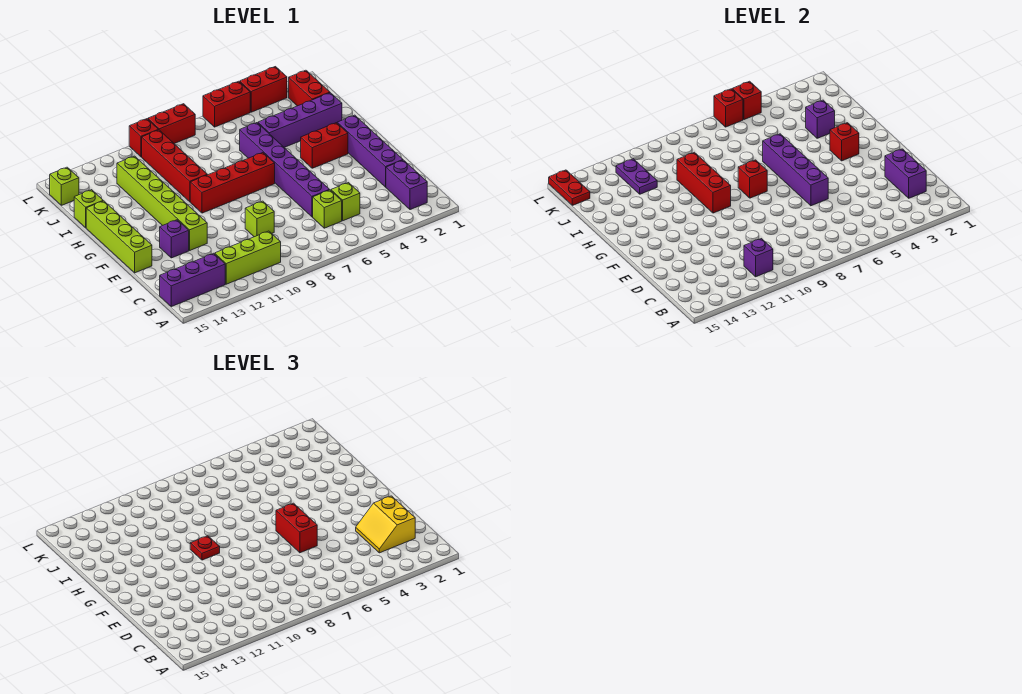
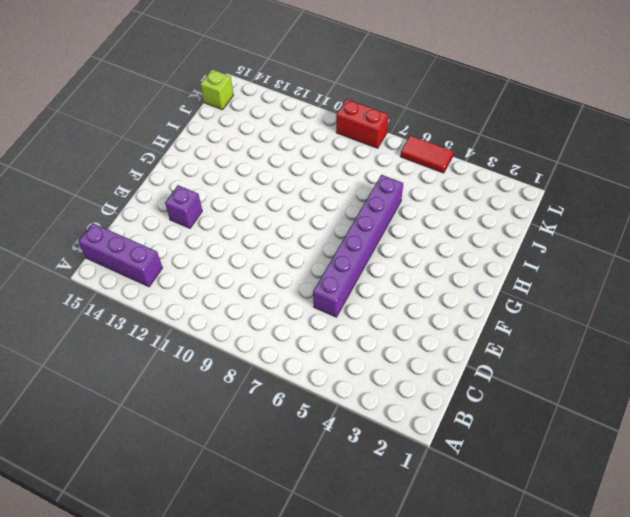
red tile L5:L6 level 1 -> red brick L5:L6 level 1
none -> purple brick B2:C2 level 1
none -> lime brick B10:B12 level 1
none -> lime brick C5 level 1
none -> lime brick C6 level 1

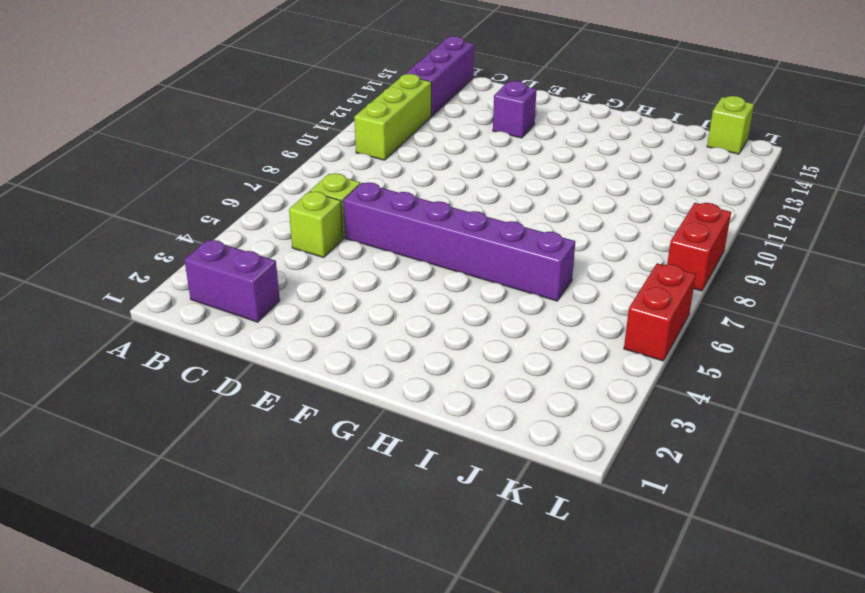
none -> purple brick D2:G2 level 1
none -> lime brick D9 level 1
none -> lime brick E12:J12 level 1
none -> lime brick E15:H15 level 1

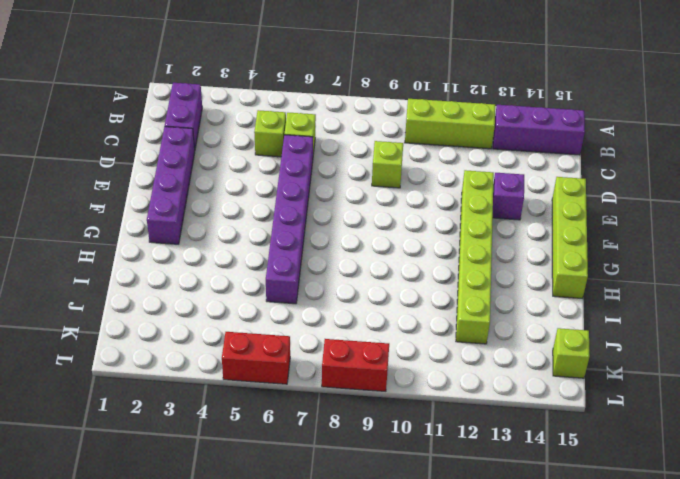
none -> red brick G3:G4 level 1
none -> red brick G7:G10 level 1
none -> red brick H10:K10 level 1
none -> purple brick I2:I5 level 1

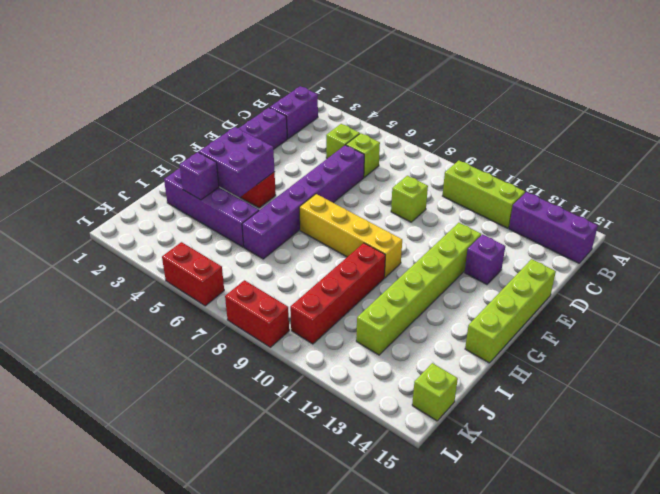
purple brick G3:H4 level 2 -> red brick G3 level 2
yellow brick G7:G10 level 1 -> red brick G7:G10 level 1
none -> lime brick I15 level 1
none -> red brick J2:K2 level 1
none -> red brick L3:L4 level 1
none -> red brick L10 level 1

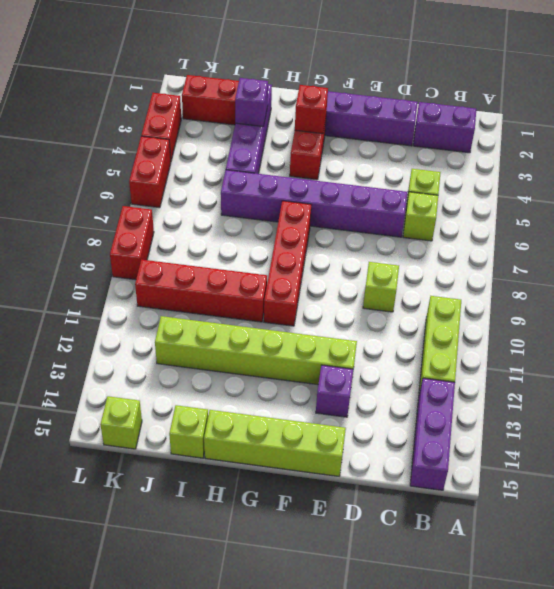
none -> red brick L10 level 1
none -> purple brick B11 level 2
none -> purple brick C2:D2 level 2
none -> purple brick E6:H6 level 2

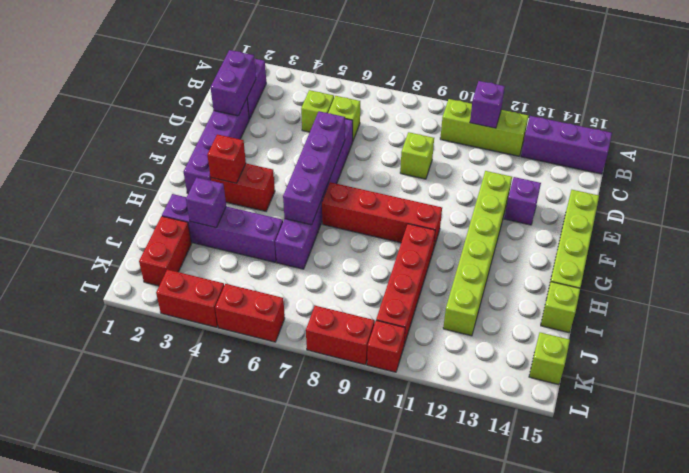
none -> red brick G8 level 2
none -> red brick G10:I10 level 2
none -> purple plate J12:K12 level 2
none -> red plate K15:L15 level 2

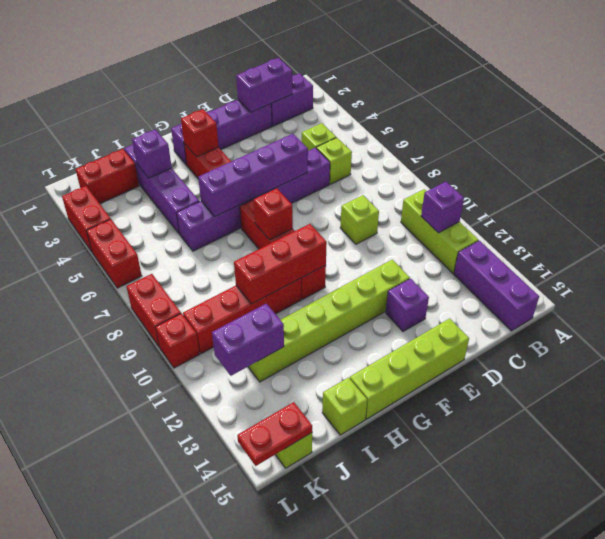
purple brick J12:K12 level 2 -> purple plate J12:K12 level 2
none -> red brick L5 level 2
none -> red brick L6 level 2
none -> yellow slope C2:D3 level 3 top 2
none -> red brick E6:F6 level 3

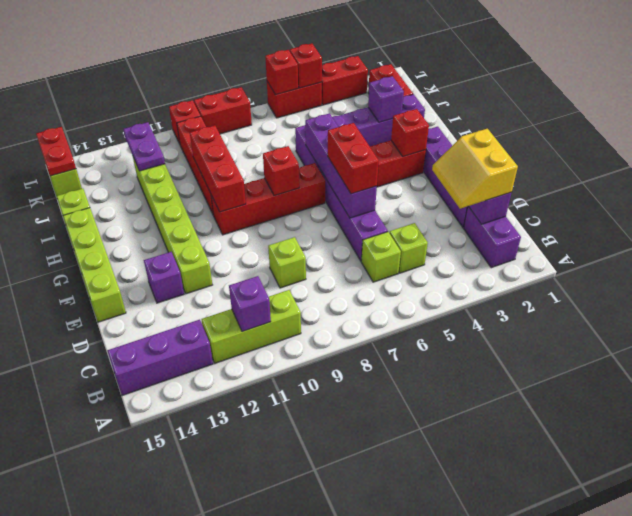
none -> red plate G10 level 3

